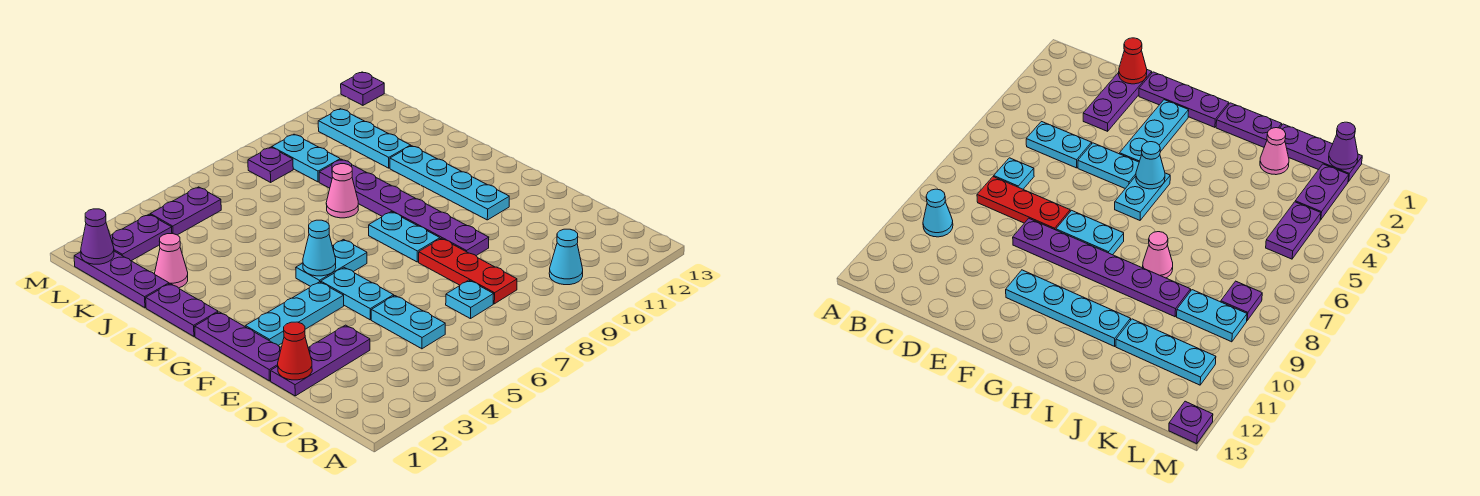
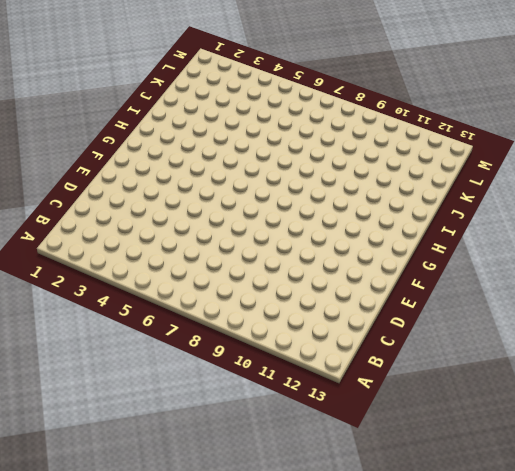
none -> cyan cone B10 level 1
none -> cyan plate C5:D5 level 1
none -> cyan plate C7 level 1

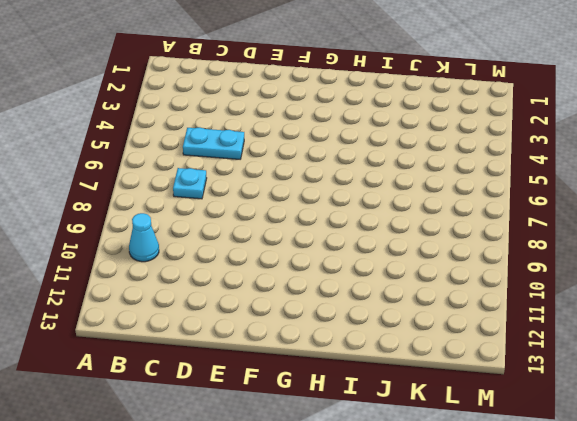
none -> red plate C8:E8 level 1
none -> purple plate D1:D3 level 1
none -> purple plate E1:G1 level 1

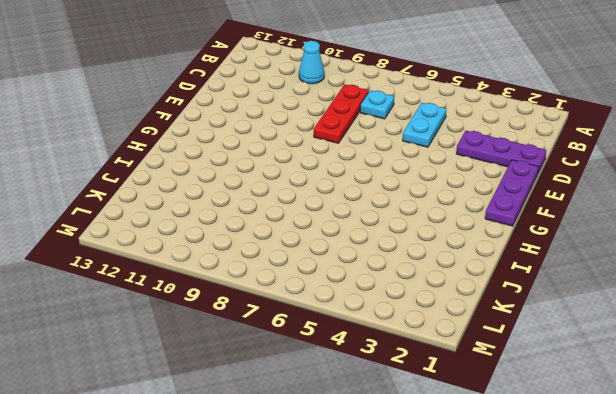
none -> cyan plate E5:F5 level 1
none -> purple plate E9:J9 level 1
none -> cyan plate F2:F4 level 1

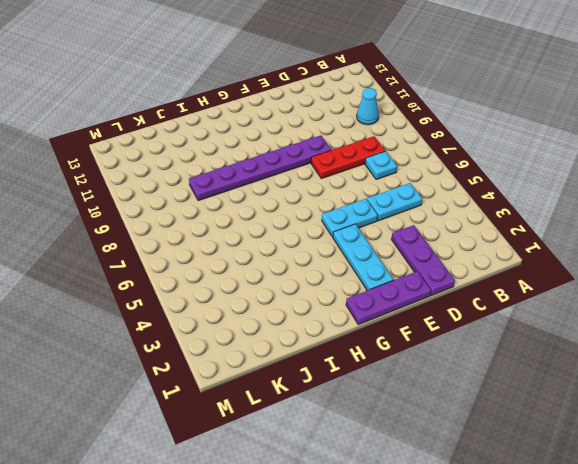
none -> cyan plate F8:G8 level 1
none -> cyan plate F11:I11 level 1
none -> cyan plate G5:G6 level 1

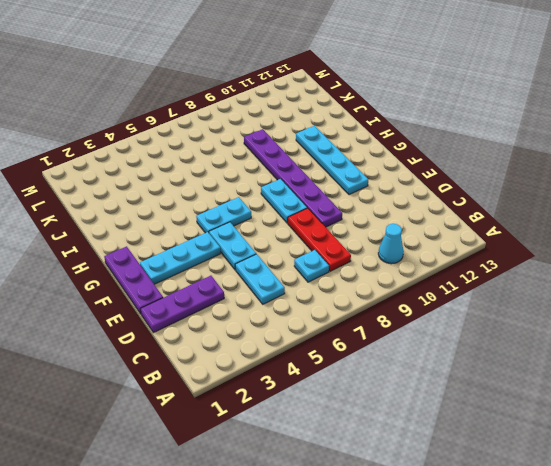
none -> purple plate H1:I1 level 1
none -> pink cone I8 level 1
none -> purple plate J1:L1 level 1

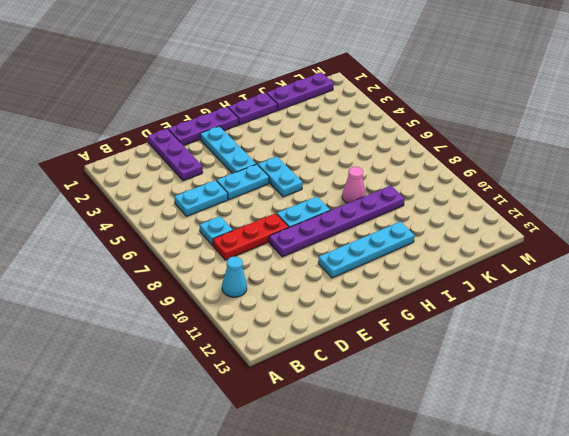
none -> pink cone J2 level 1
none -> cyan plate J11:L11 level 1
none -> cyan plate K9:L9 level 1

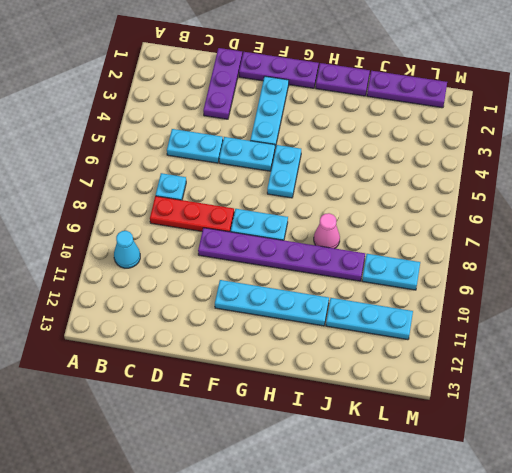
none -> pink cone J2 level 1
none -> purple plate L2:L3 level 1
none -> purple plate L4:L5 level 1

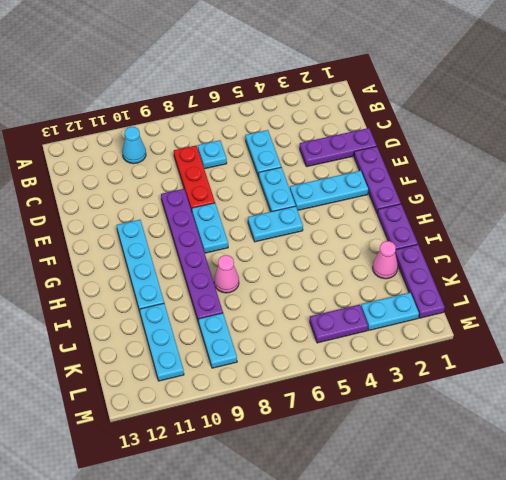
cyan plate L2:L3 level 1 -> purple plate L2:L3 level 1
none -> purple plate L8 level 1
none -> purple plate M13 level 1
none -> red cone D1 level 2

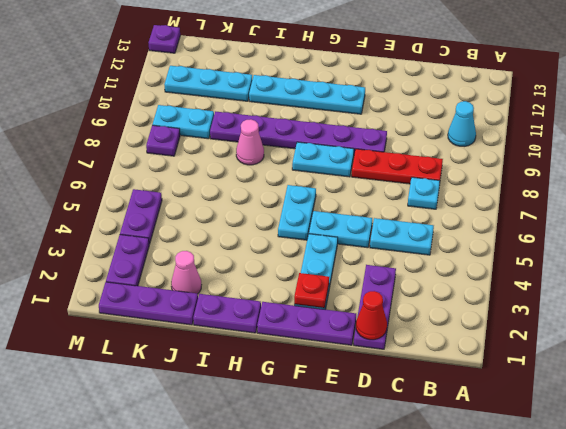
red plate F2 level 2 -> none
none -> cyan cone G5 level 2
none -> purple cone L1 level 2

